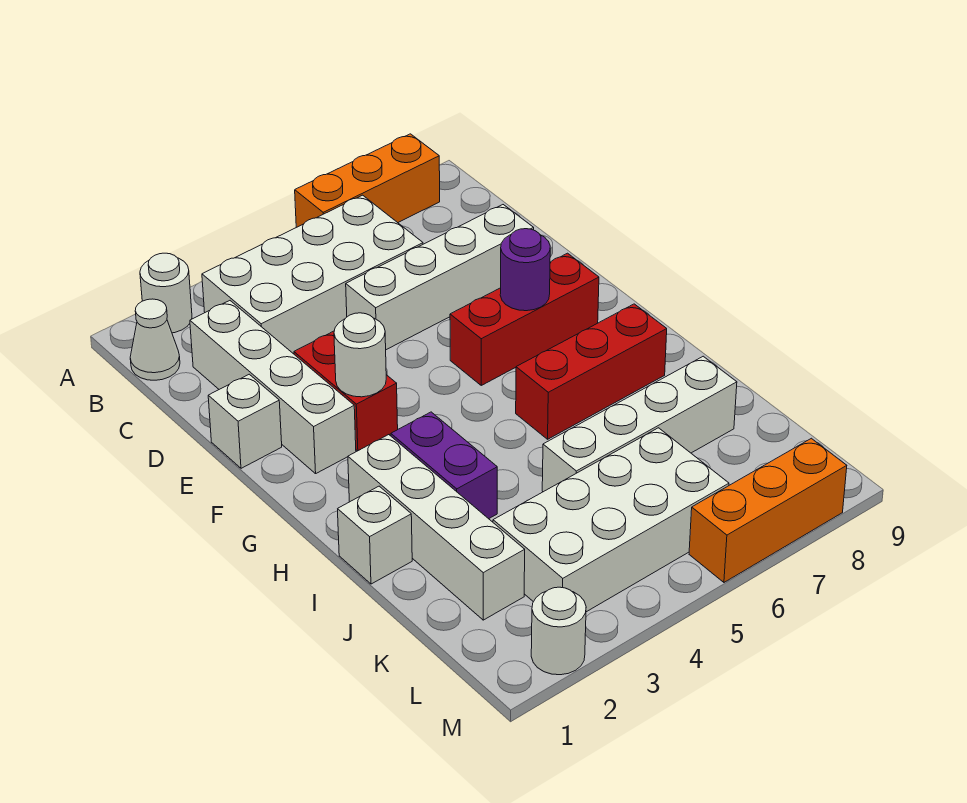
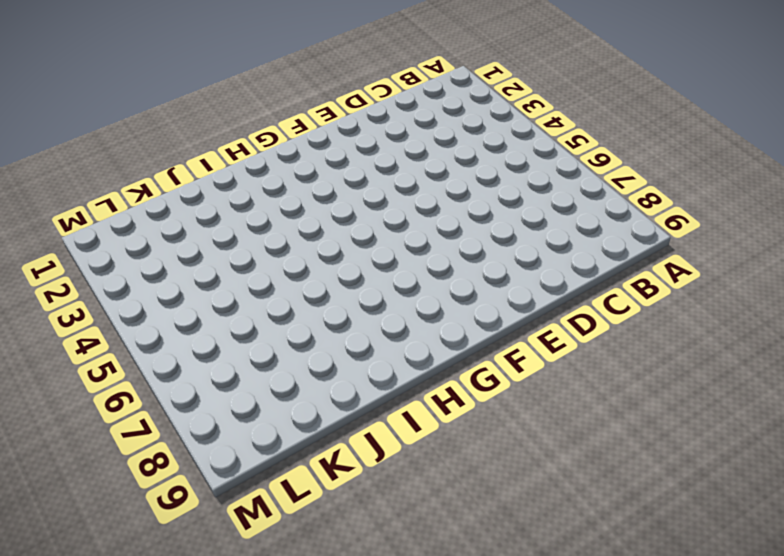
none -> white round brick A2 level 1
none -> orange brick A6:A8 level 1
none -> white cone B1 level 1

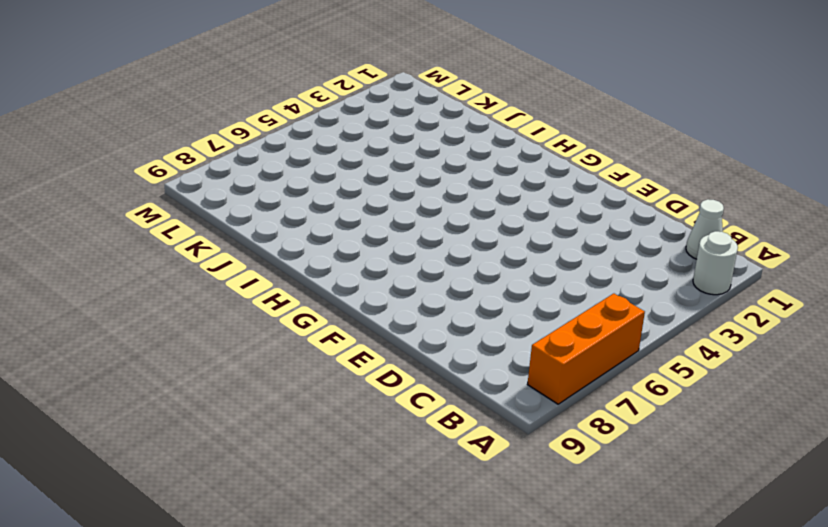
none -> white brick B3:C6 level 1
none -> white brick C2:F2 level 1
none -> white brick D5:D8 level 1

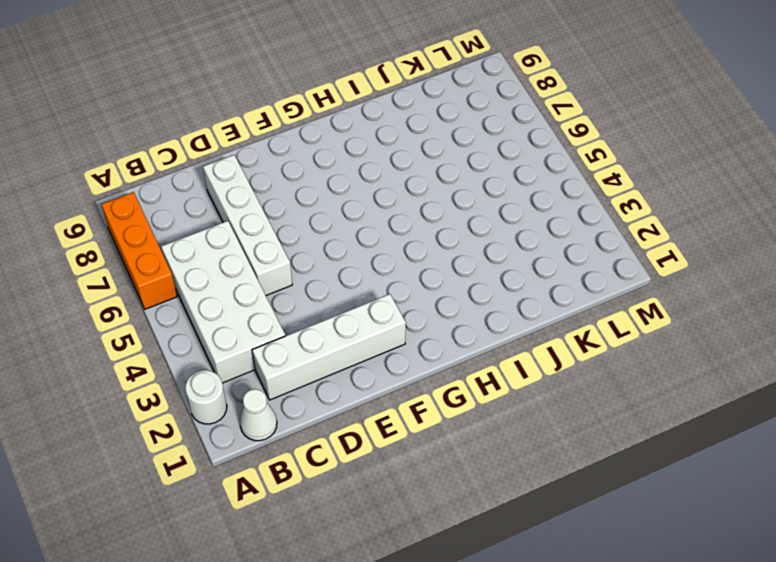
none -> white brick E1 level 1
none -> red brick E3:F3 level 1
none -> red brick F6:F8 level 1

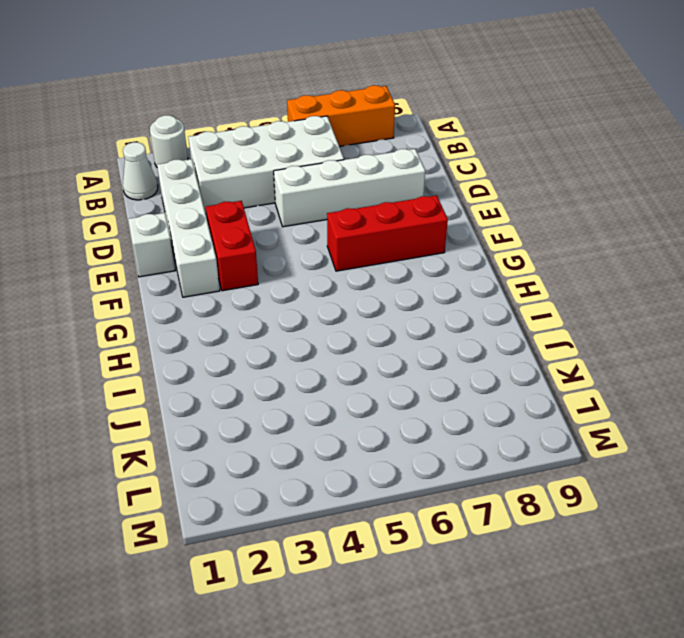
none -> white brick H2:K2 level 1
none -> purple brick H3:I3 level 1
none -> red brick H6:H8 level 1

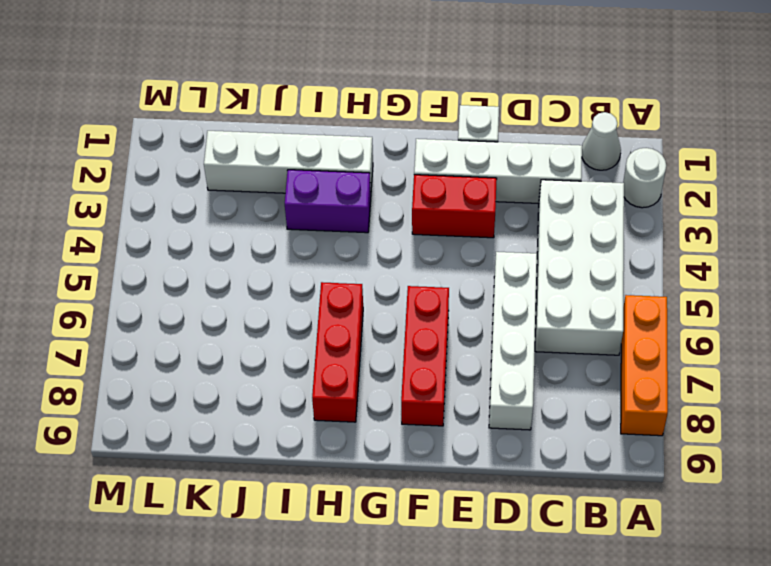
none -> white brick I1 level 1
none -> white brick J5:J8 level 1
none -> white brick K3:L6 level 1

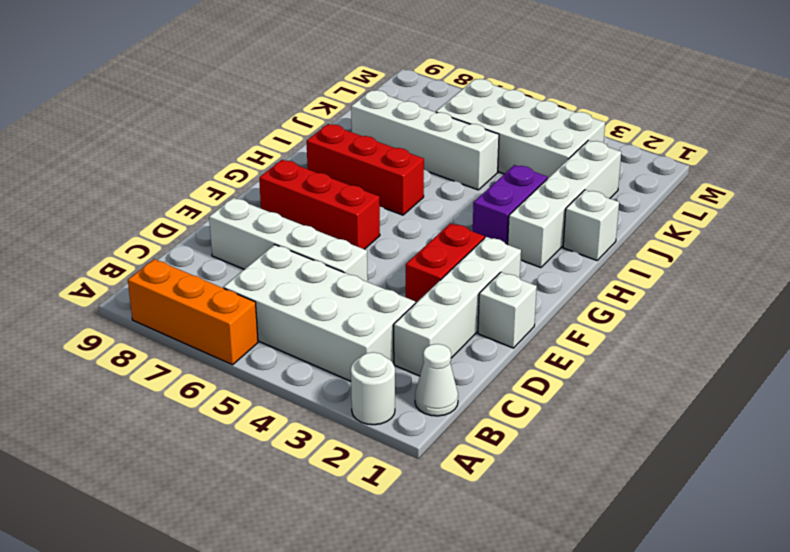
none -> white round brick M2 level 1
none -> orange brick M6:M8 level 1
none -> white round brick F3 level 2

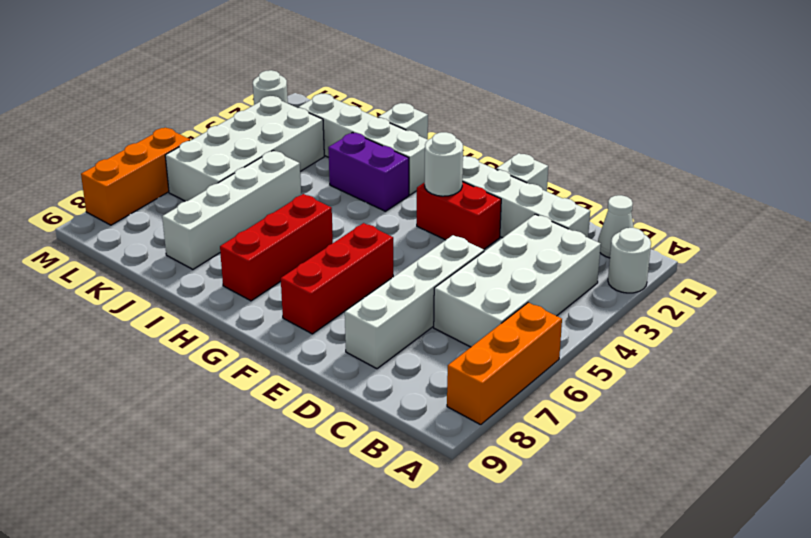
none -> purple round brick F7 level 2

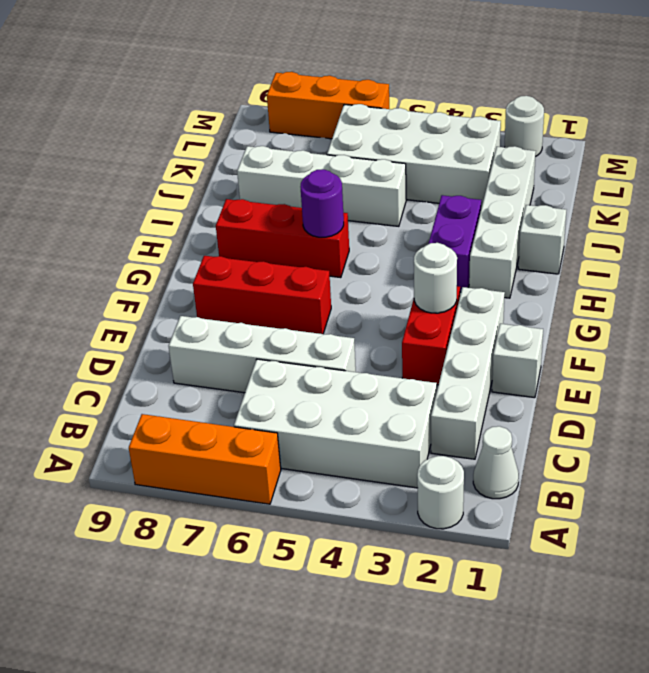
purple round brick H6 level 2 -> purple round brick F7 level 2

